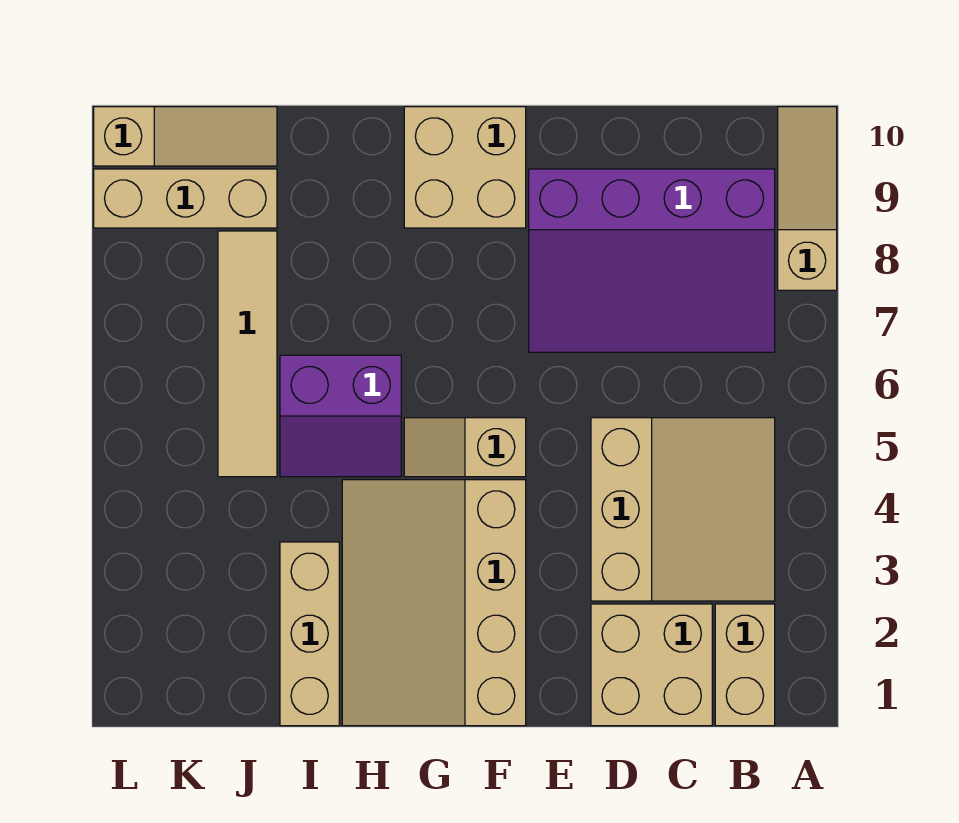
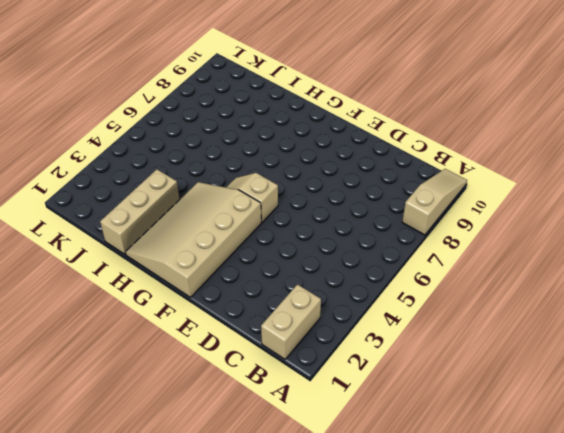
none -> tan slope B3:D5 level 1 top D
none -> purple slope B7:E9 level 1 top 9
none -> tan brick C1:D2 level 1

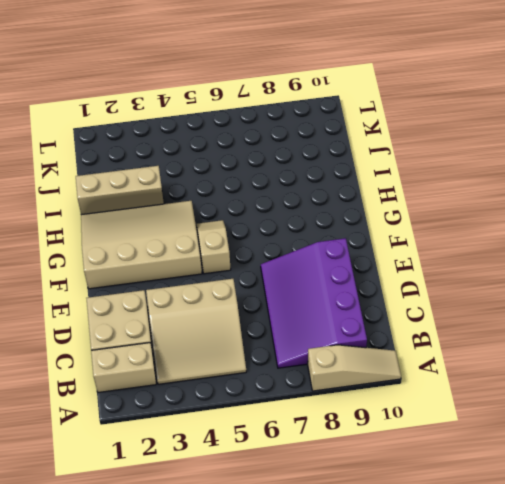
none -> tan brick F9:G10 level 1
none -> purple slope H5:I6 level 1 top 6
none -> tan tile J5:J8 level 1

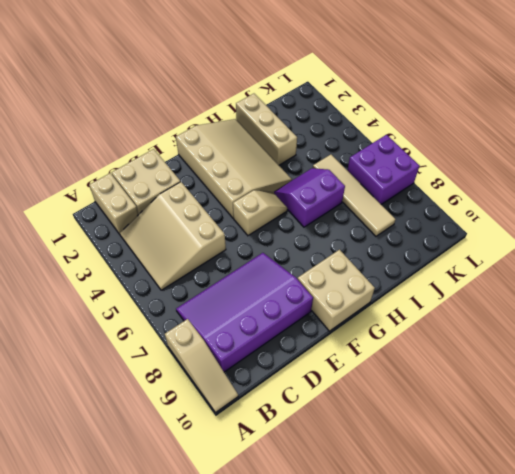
purple brick K6:L7 level 1 -> none
none -> tan brick J9:L9 level 1
none -> tan slope J10:L10 level 1 top L

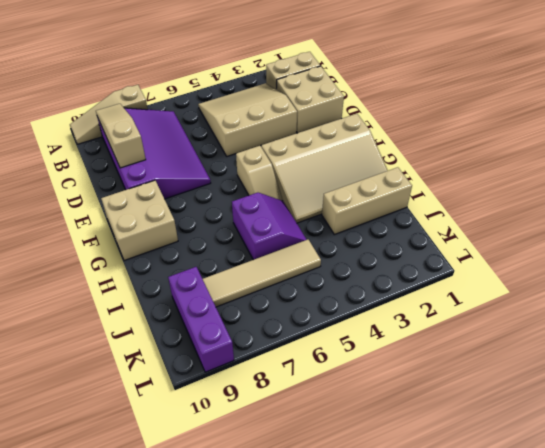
tan slope B9:D9 level 2 top D -> tan slope J10:L10 level 1 top L
purple brick J9:L9 level 1 -> tan brick J9:L9 level 1

